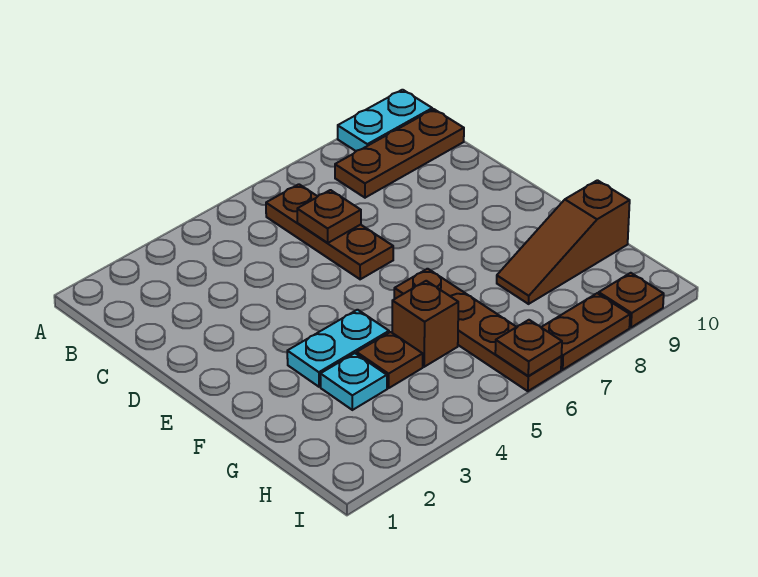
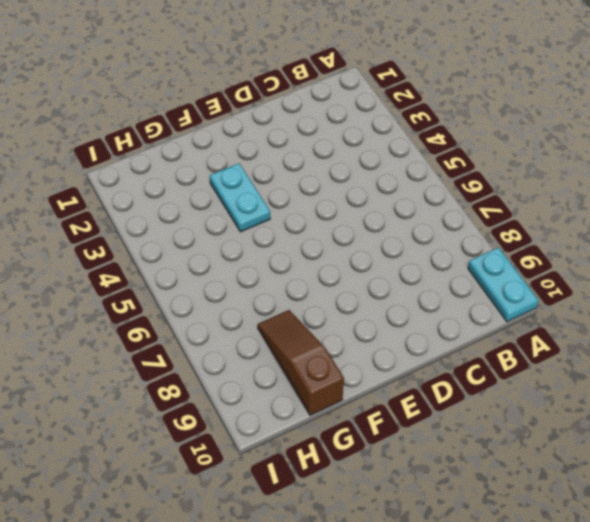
none -> brown plate B6:D6 level 1
none -> brown plate B8:B10 level 1
none -> brown plate F6:I6 level 1

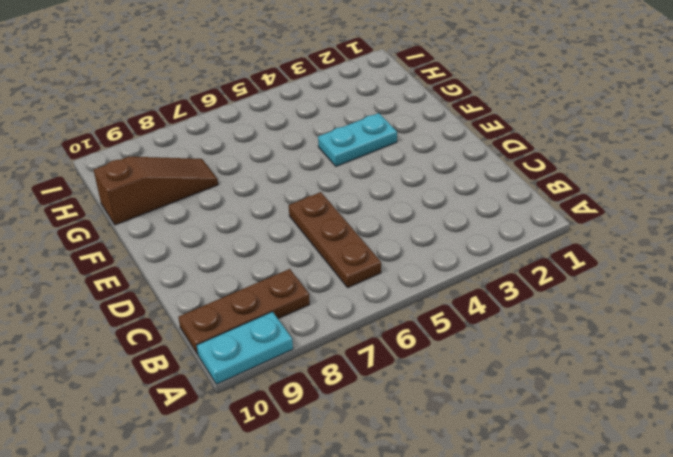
none -> brown plate F6:I6 level 1
none -> cyan plate G3 level 1
none -> brown plate G4 level 1

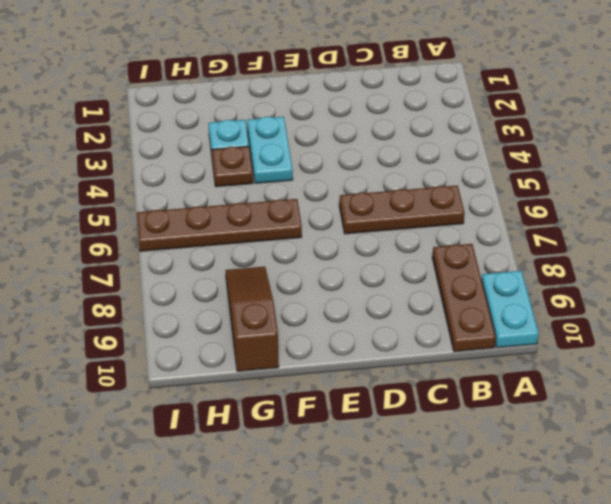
none -> brown brick G5 level 1
none -> brown plate I7:I8 level 1
none -> brown plate I9 level 1

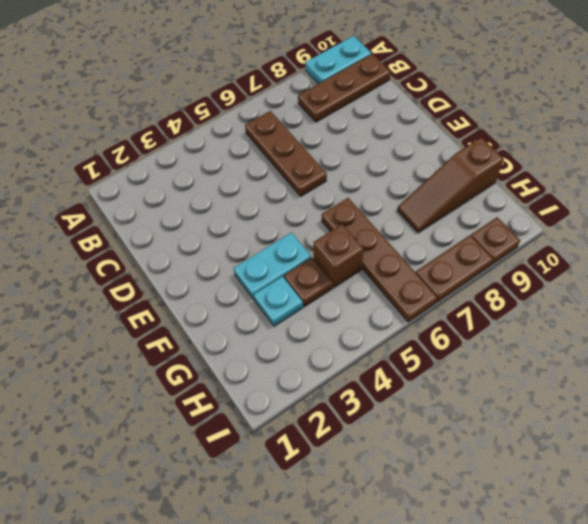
none -> brown plate C6 level 2
none -> brown plate I6 level 2

